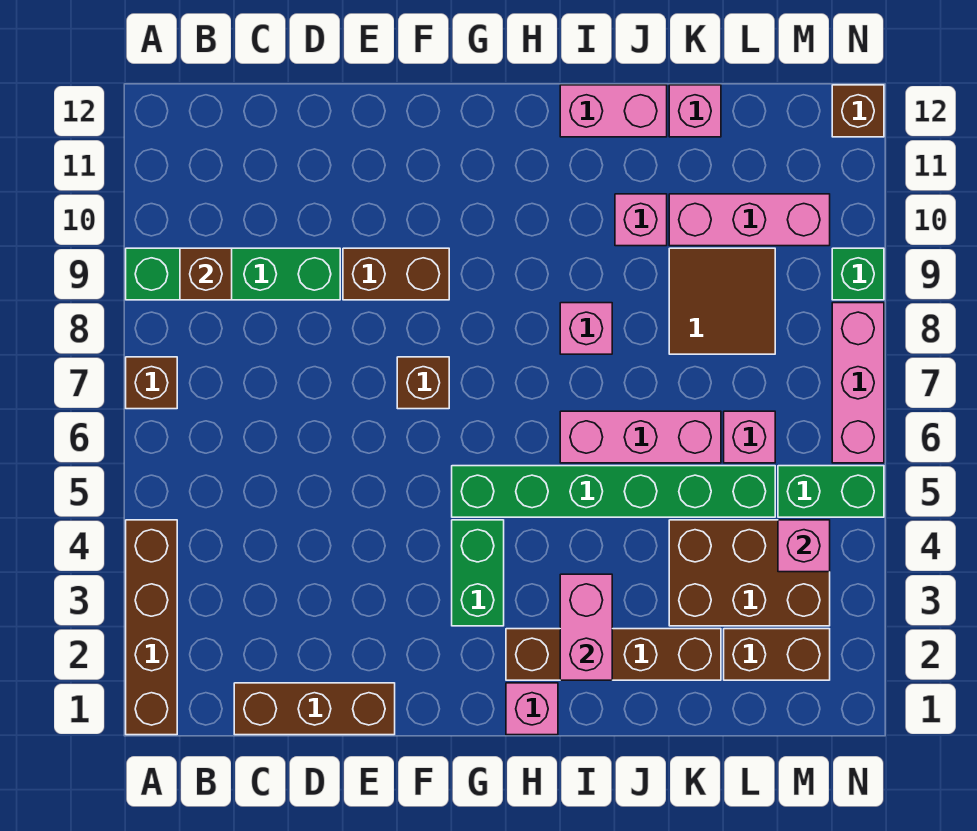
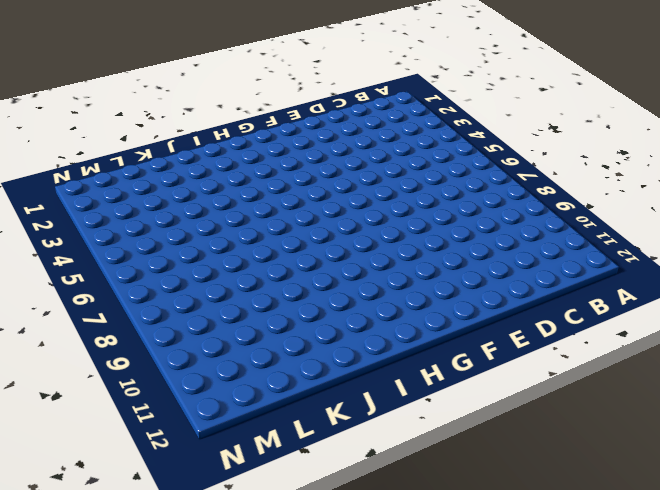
none -> brown brick A1:A4 level 1
none -> brown brick A7 level 1
none -> green brick A9:D9 level 1

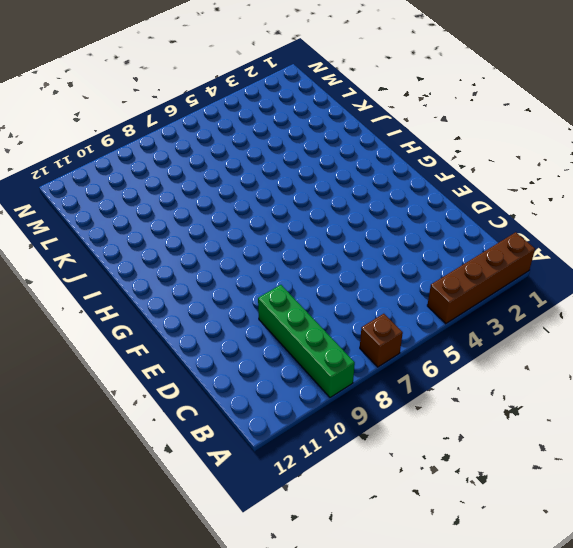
none -> brown brick C1:E1 level 1
none -> brown brick E9:F9 level 1
none -> brown brick F7 level 1

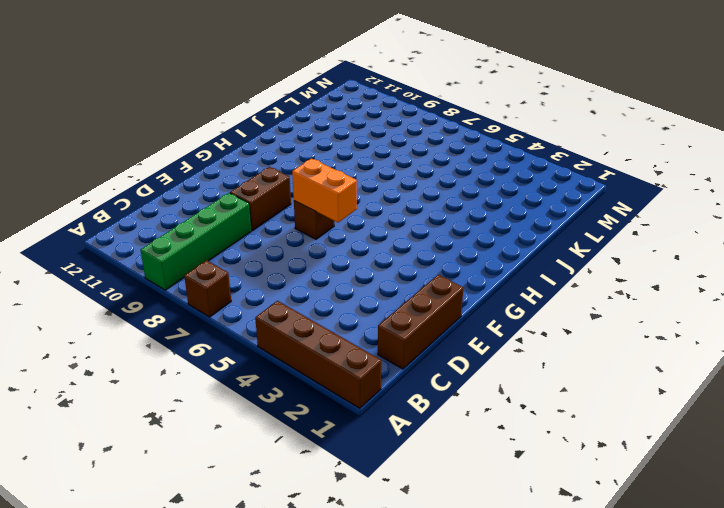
orange brick F6:F7 level 2 -> none
none -> green brick G3:G4 level 1
none -> green brick G5:L5 level 1
none -> pink brick H1 level 1

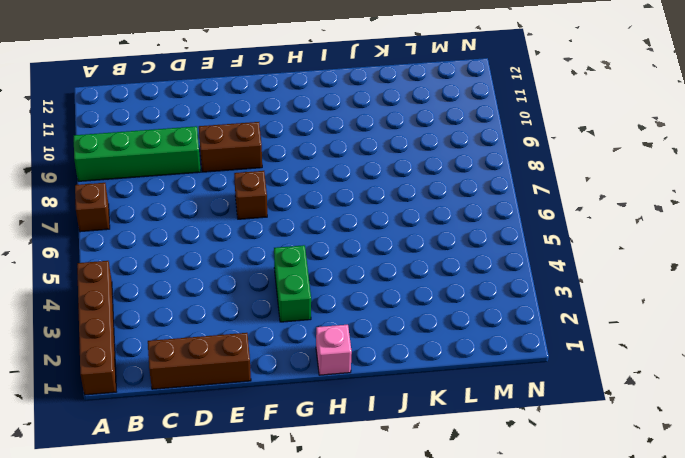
none -> green brick G5:L5 level 1
none -> brown brick H2:K2 level 1
none -> pink brick I6:K6 level 1

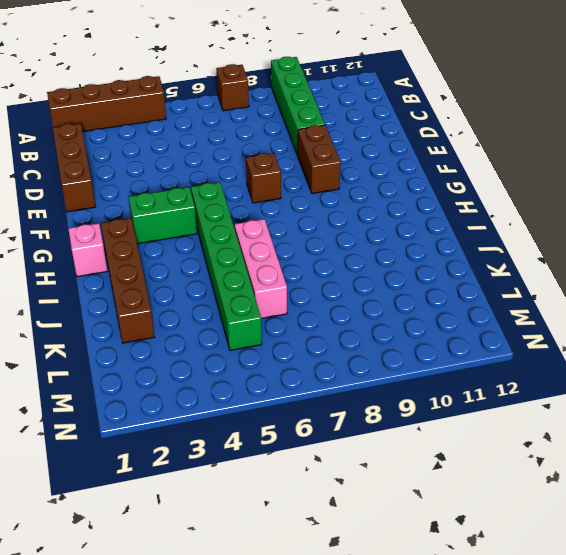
none -> pink brick I8 level 1
none -> pink brick I12:J12 level 1
none -> pink brick J10 level 1

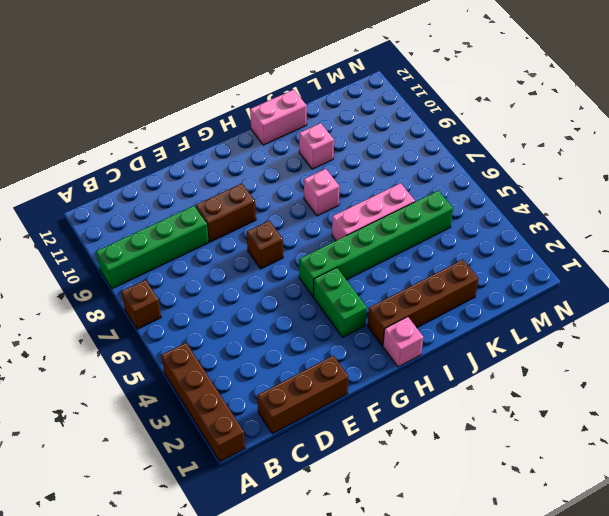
none -> brown brick K3:M4 level 1
none -> brown tile K8:L9 level 1
none -> pink brick K10:M10 level 1

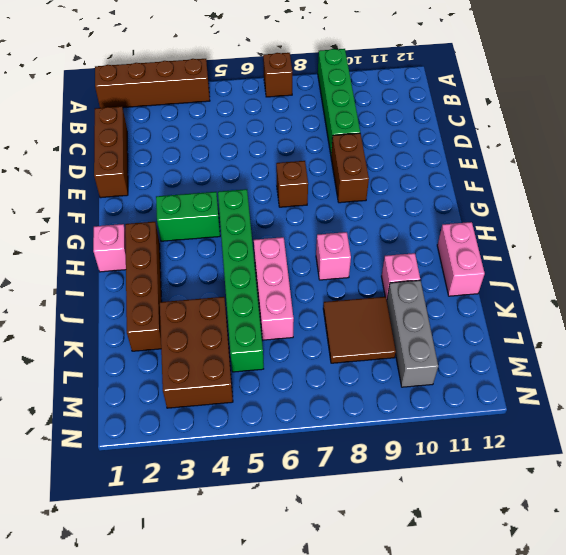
grey brick K10:M10 level 1 -> pink brick K10:M10 level 1
none -> pink brick K12 level 1
none -> brown brick L2:M2 level 1
none -> pink brick L6 level 1

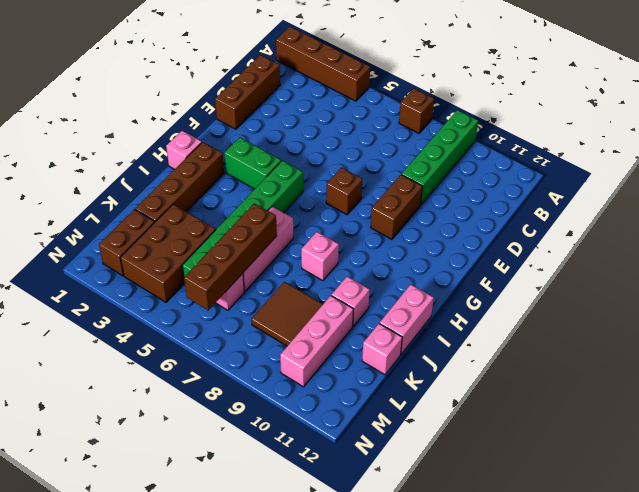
brown brick J6:M6 level 2 -> none
none -> green brick M5:N5 level 1
none -> pink brick N6:N8 level 1
none -> green brick N9 level 1

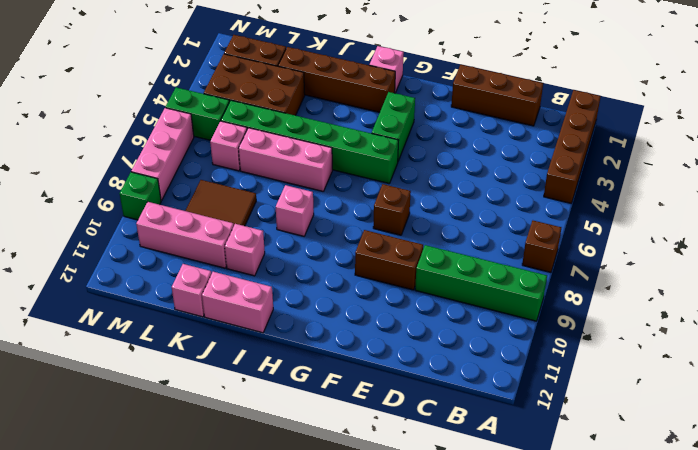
none -> brown brick N12 level 1
none -> brown brick B9 level 2
none -> pink brick I2:I3 level 2

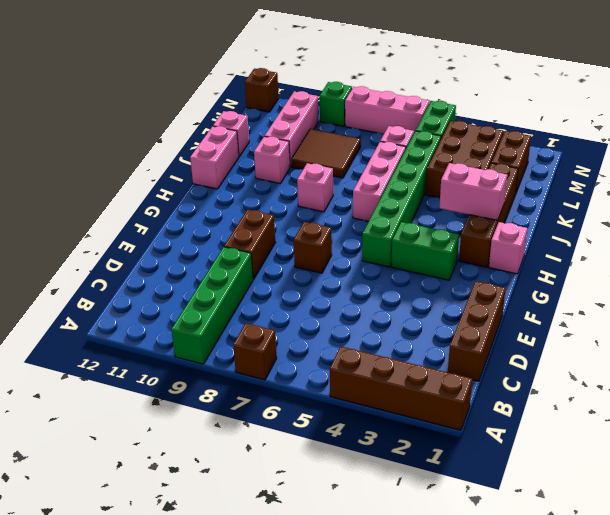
none -> brown brick B9 level 2
none -> pink brick M4 level 2

